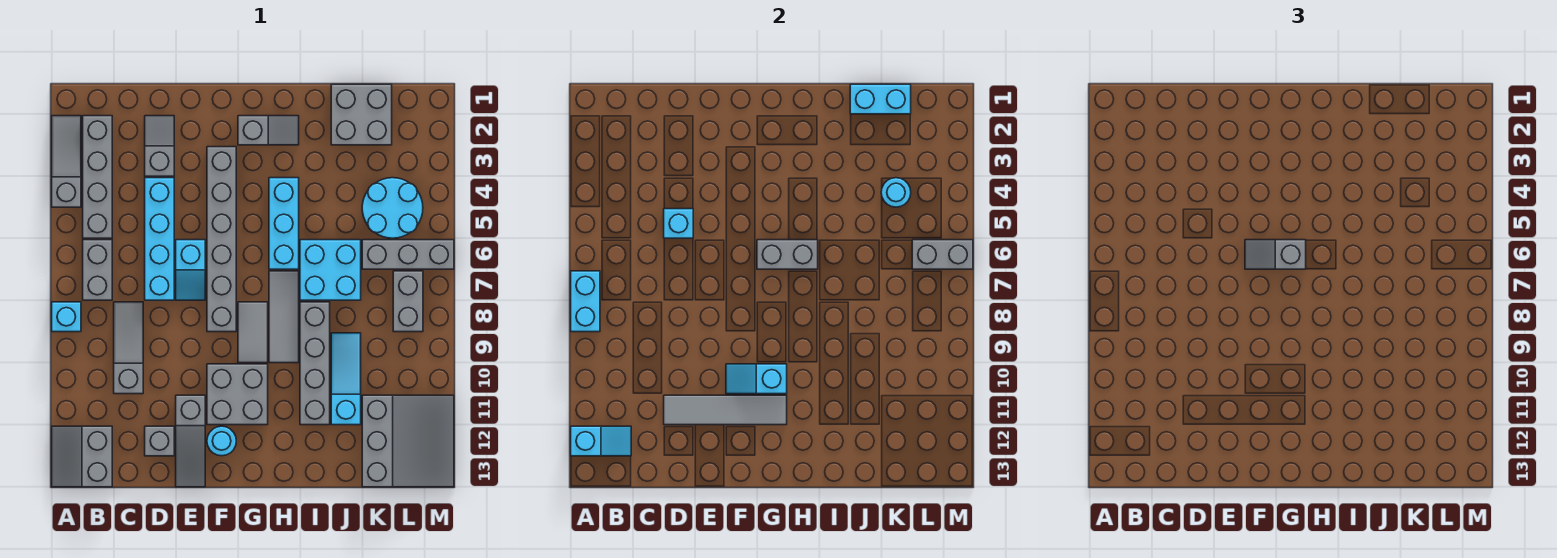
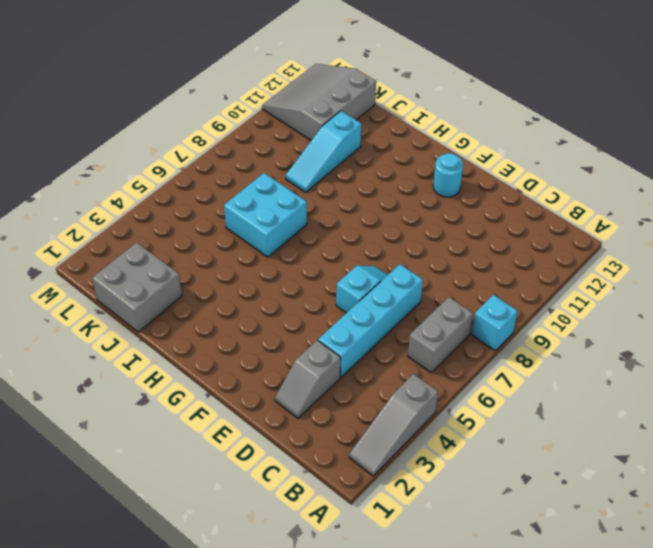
none -> grey slope A12:B13 level 1 top B
none -> grey brick B2:B5 level 1
none -> grey slope C8:C10 level 1 top 10
none -> grey brick D12 level 1

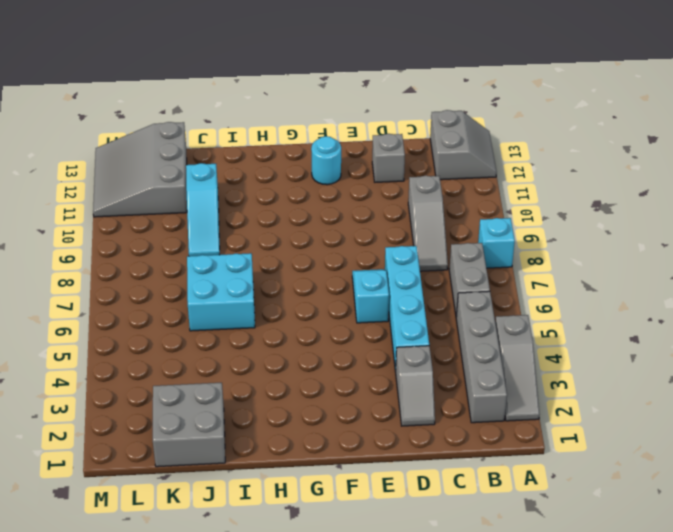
none -> grey slope E11:E13 level 1 top 11
none -> grey brick F3:F8 level 1
none -> grey brick F10:G11 level 1
none -> grey slope G2:H2 level 1 top G

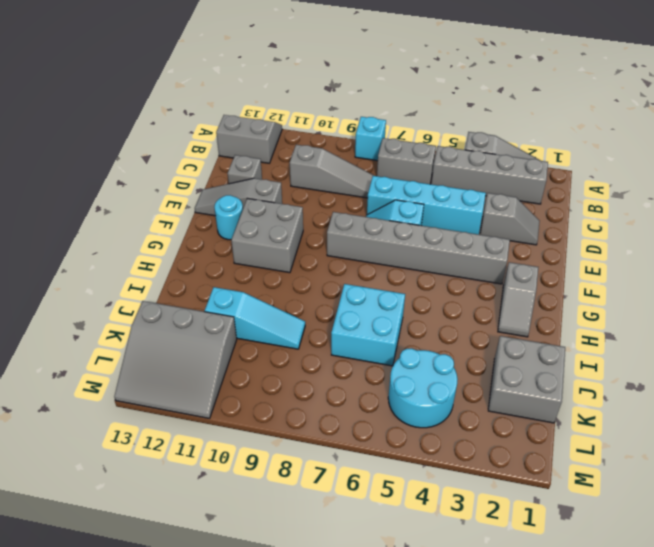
none -> grey tile G8:G9 level 1
none -> cyan brick H4:H6 level 1
none -> grey tile H7:H9 level 1
none -> grey brick I8:I11 level 1

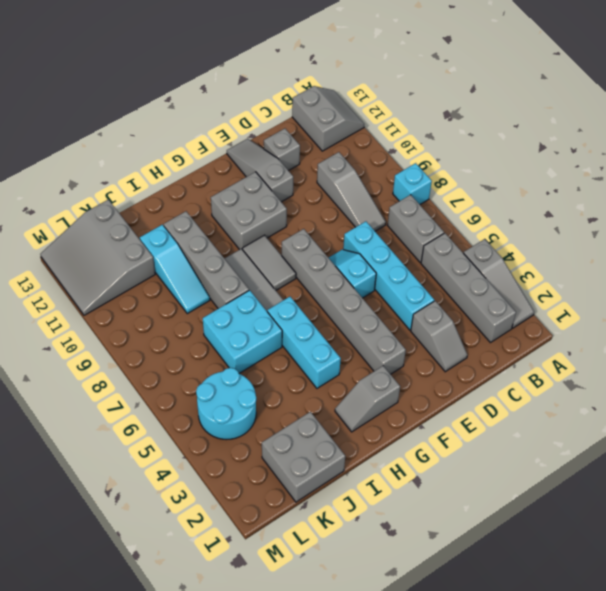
none -> cyan round brick F12 level 1
none -> grey brick K6:M6 level 1
none -> grey brick L7:L8 level 1
none -> cyan brick A7:A8 level 2

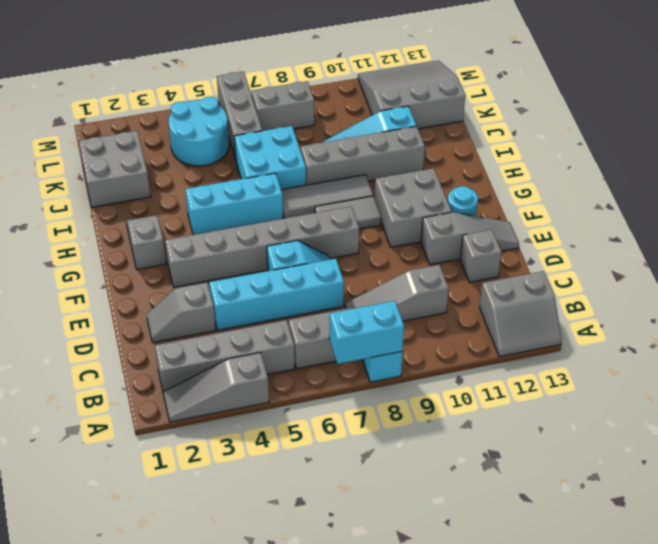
none -> cyan slope A12:B12 level 2 top A
none -> cyan brick D5 level 2
none -> grey tile D11:G11 level 2
none -> cyan slope F10:G10 level 2 top G

